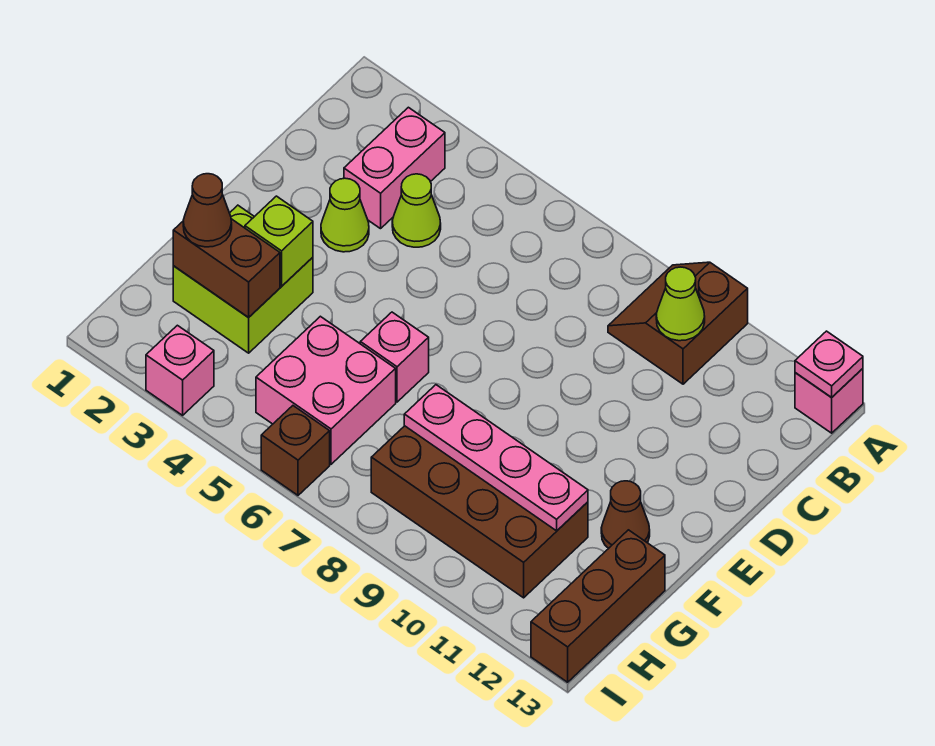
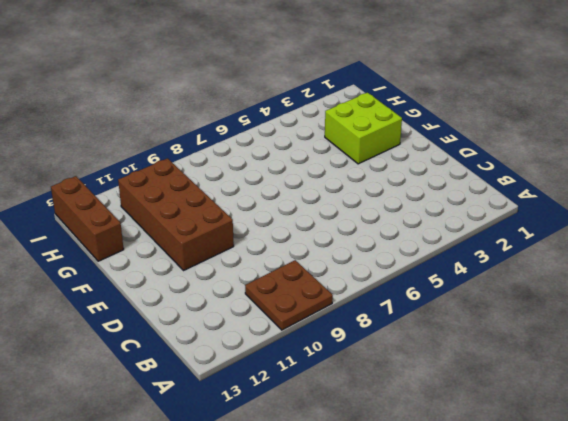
brown plate A9:B10 level 1 -> brown slope A9:B10 level 1 top 10
brown brick E10:H11 level 1 -> brown brick G8:H11 level 1
none -> pink brick A13 level 1
none -> pink brick B3:C3 level 1
none -> lime cone C4 level 1

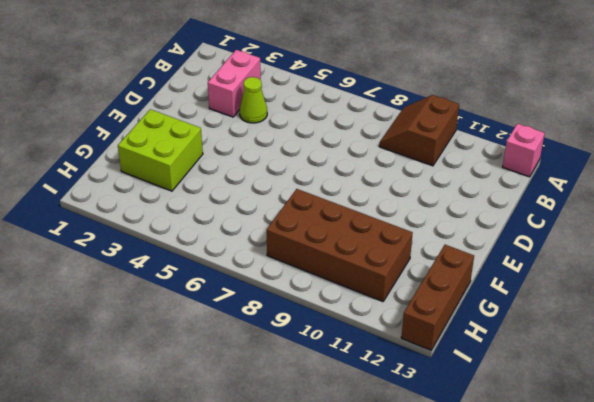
none -> lime cone D3 level 1
none -> pink brick F6 level 1
none -> brown cone F12 level 1

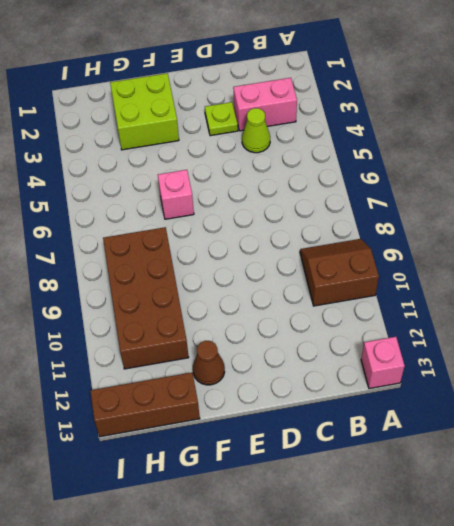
lime plate D3 level 1 -> lime cone D3 level 1
none -> pink brick G5:H6 level 1
none -> pink brick I3 level 1
none -> brown brick I6 level 1

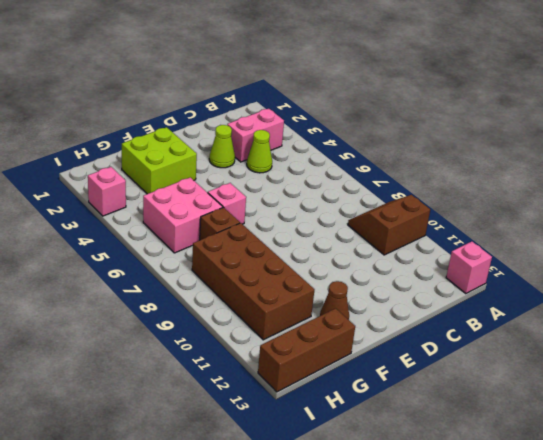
brown brick G7 level 1 -> brown brick I6 level 1
none -> pink plate A13 level 2
none -> lime cone B10 level 2
none -> lime brick F3 level 2

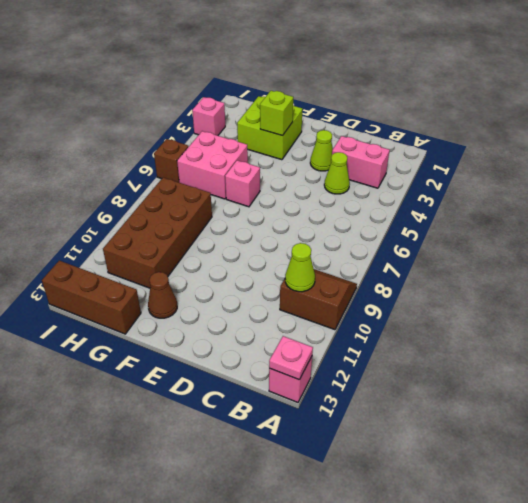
none -> brown brick G2:G3 level 2
none -> pink plate G8:G11 level 2
none -> brown cone G2 level 3

